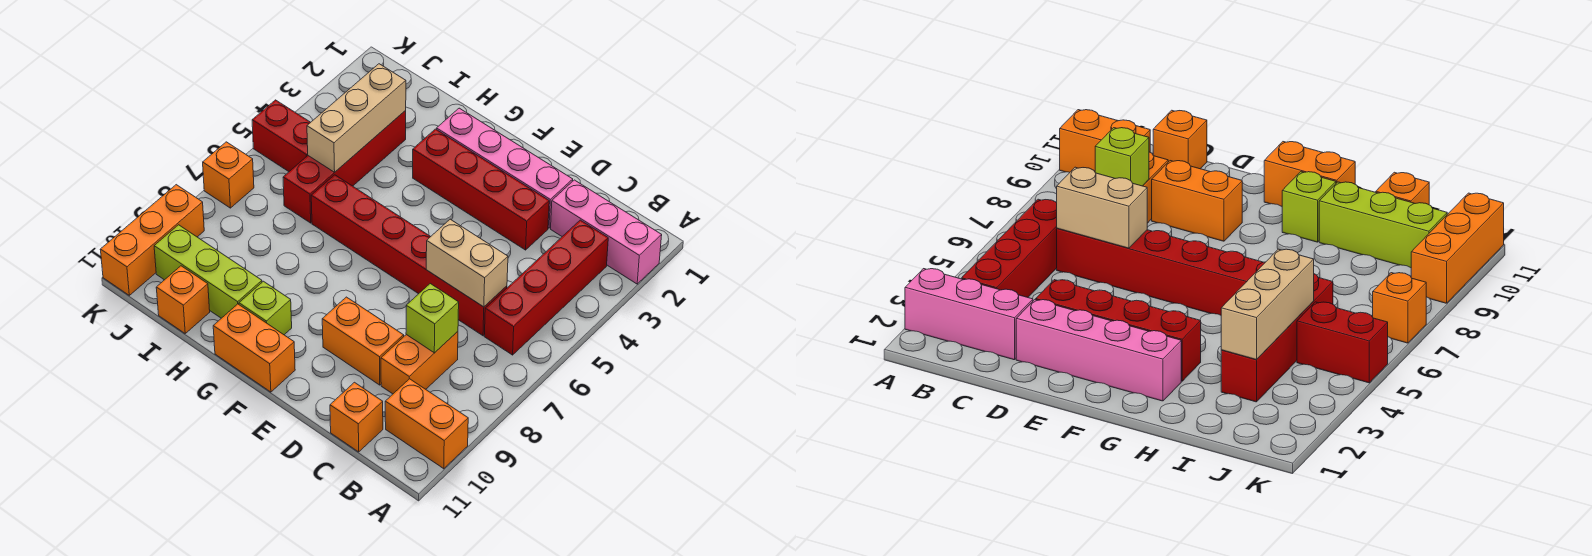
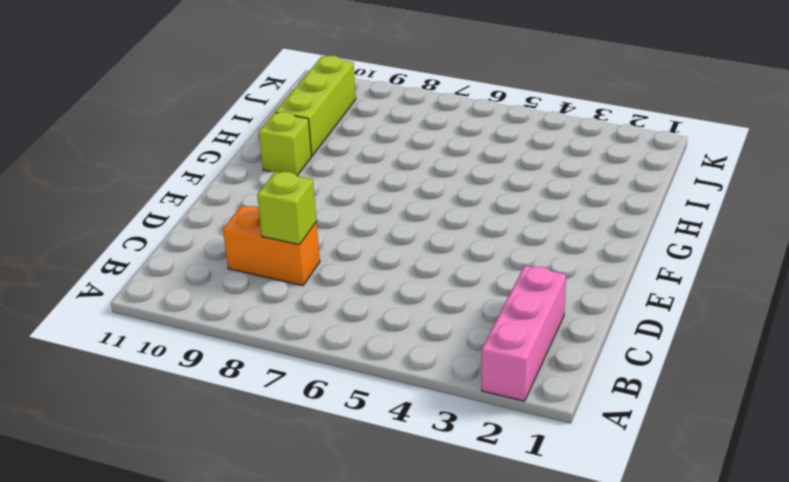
none -> orange brick A10:B10 level 1
none -> red brick B3:B6 level 1
none -> red brick C6:H6 level 1

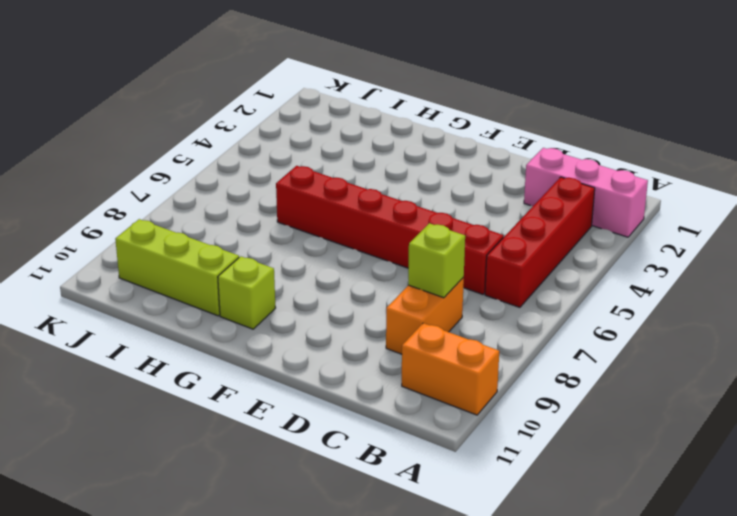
none -> orange brick C11 level 1
none -> pink brick D2:G2 level 1
none -> red brick D3:G3 level 1

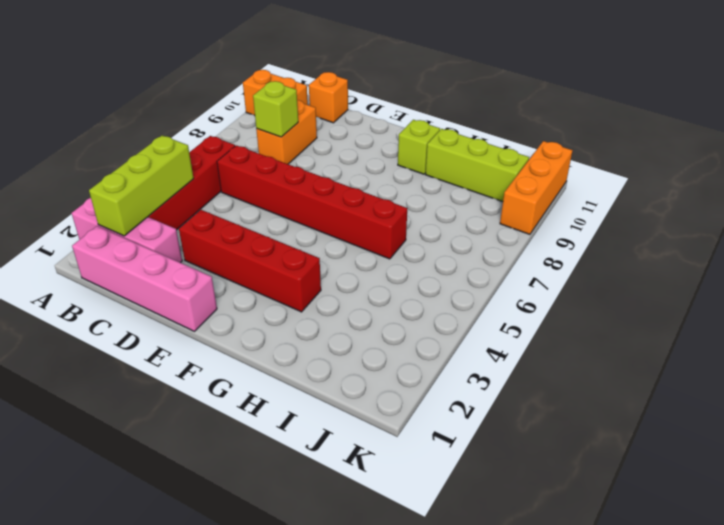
pink brick B1:E1 level 1 -> pink brick D2:G2 level 1
lime brick B2:B4 level 2 -> none
none -> orange brick D9:E9 level 1
none -> orange brick F11:G11 level 1
none -> red brick I3:I6 level 1

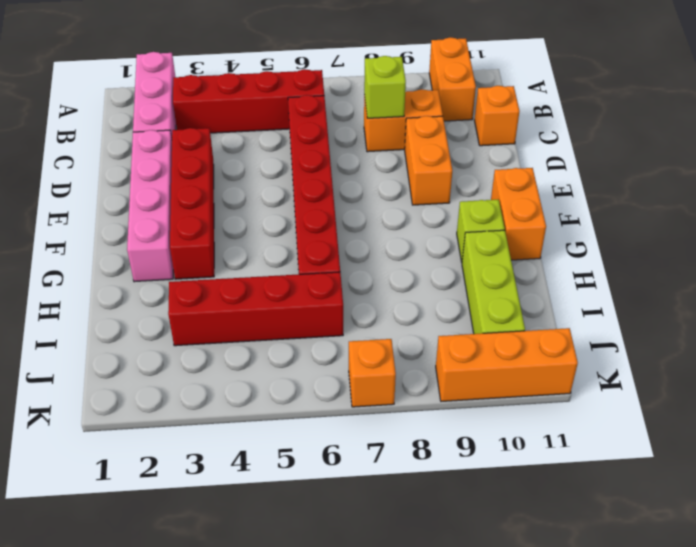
none -> orange brick I11 level 1
none -> red brick J5:K5 level 1
none -> tan brick C6:D6 level 2

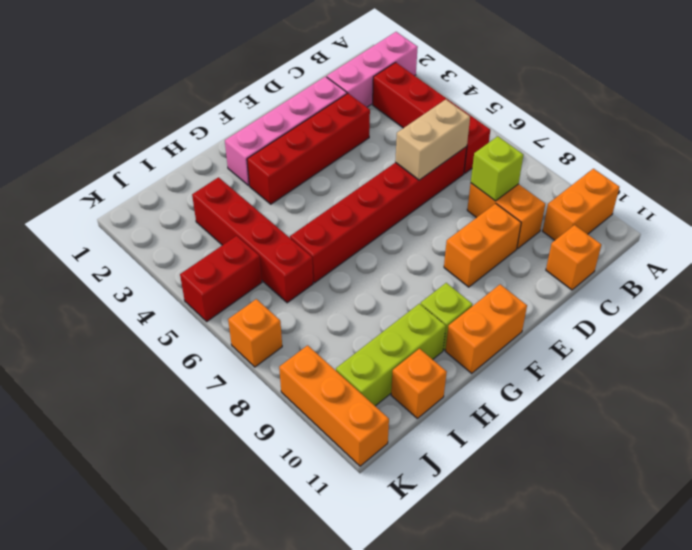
none -> tan brick I3:I5 level 2

